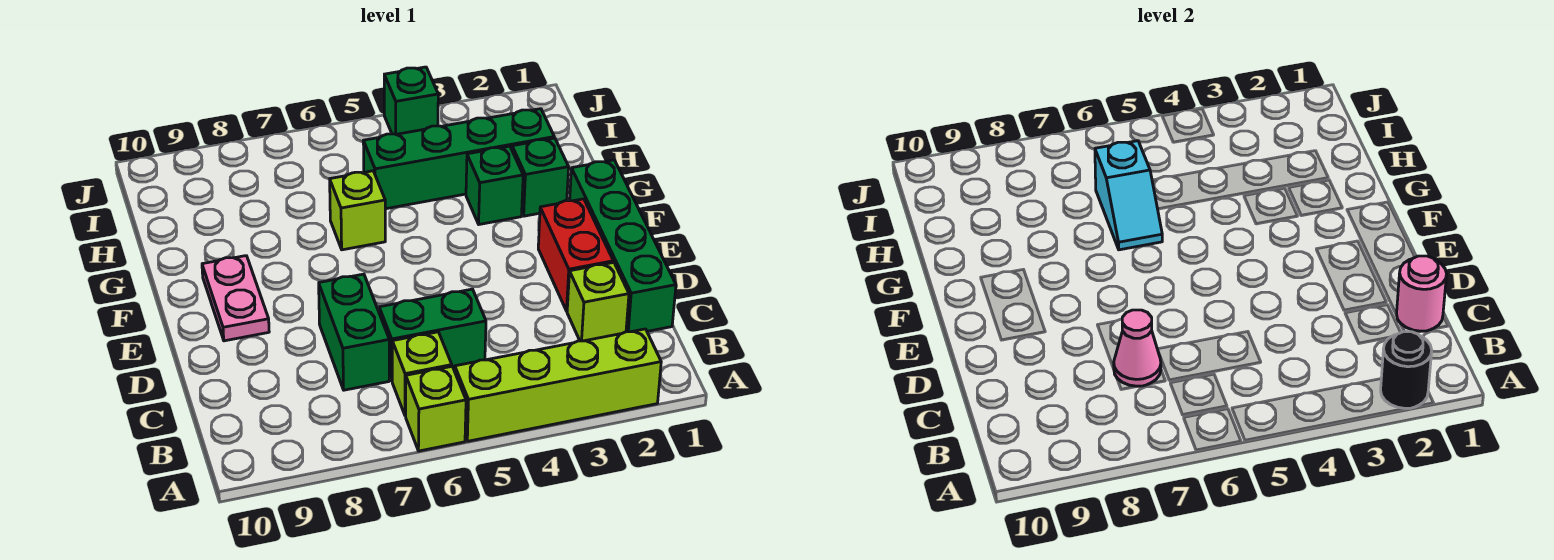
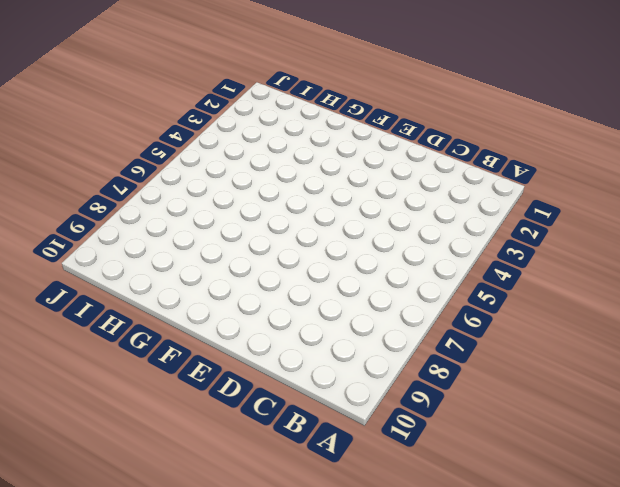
none -> lime brick A2:A5 level 1
none -> lime brick A6 level 1
none -> lime brick B6 level 1

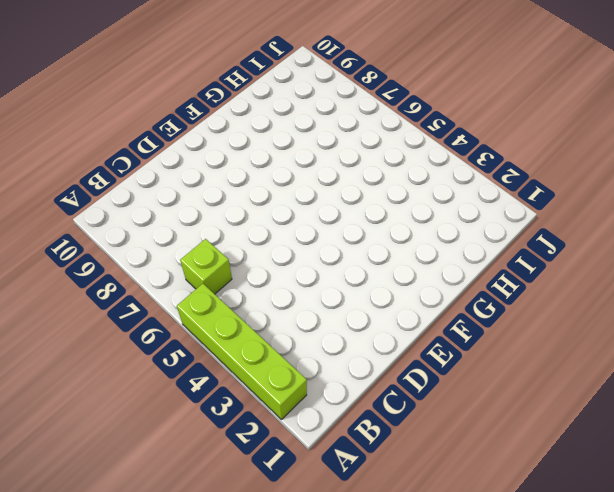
none -> lime brick A6 level 1
none -> green brick C1:F1 level 1
none -> lime brick C2 level 1

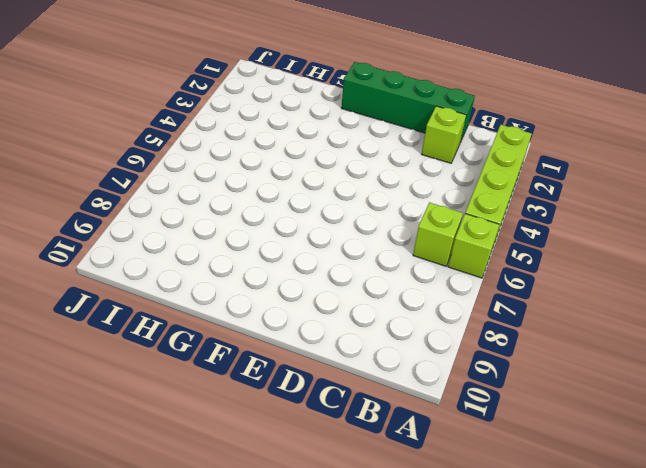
none -> green brick C5:C6 level 1
none -> green brick C7:D7 level 1
none -> red brick D2:E2 level 1

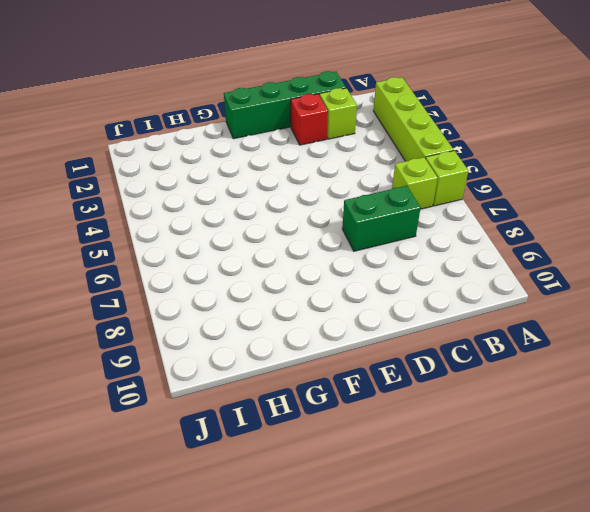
red brick D2 level 1 -> red brick D2:E2 level 1
none -> green brick C5:C6 level 1
none -> pink plate E9:F9 level 1
none -> green brick G2 level 1

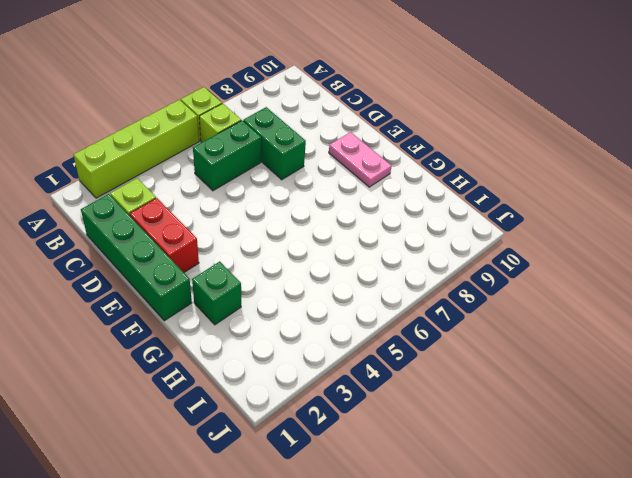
none -> green brick G3 level 1
none -> lime brick G6 level 1
none -> green brick H2:H5 level 1

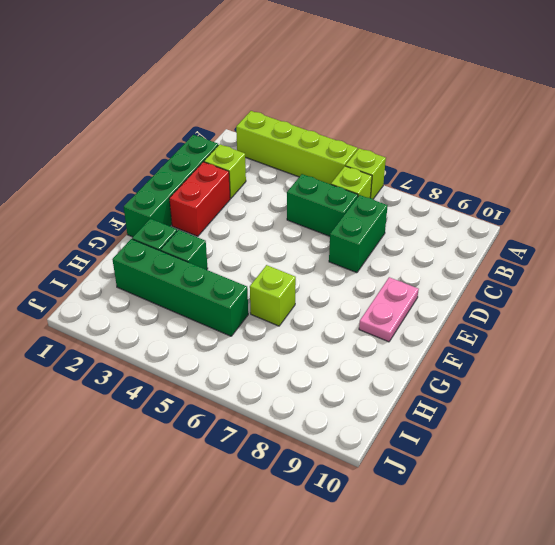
none -> green brick J4 level 1
none -> black round brick A2 level 2
none -> pink round brick C1 level 2

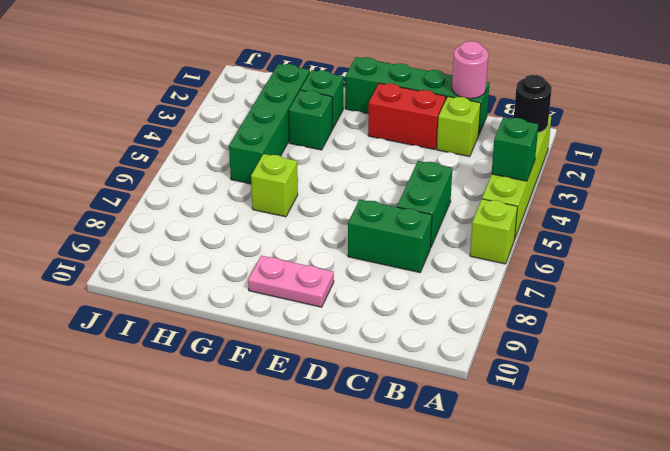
green brick A4 level 2 -> green brick J4 level 1
none -> lime brick B6 level 1
none -> pink cone C7 level 2
none -> cyan slope G6:H6 level 2 top H

